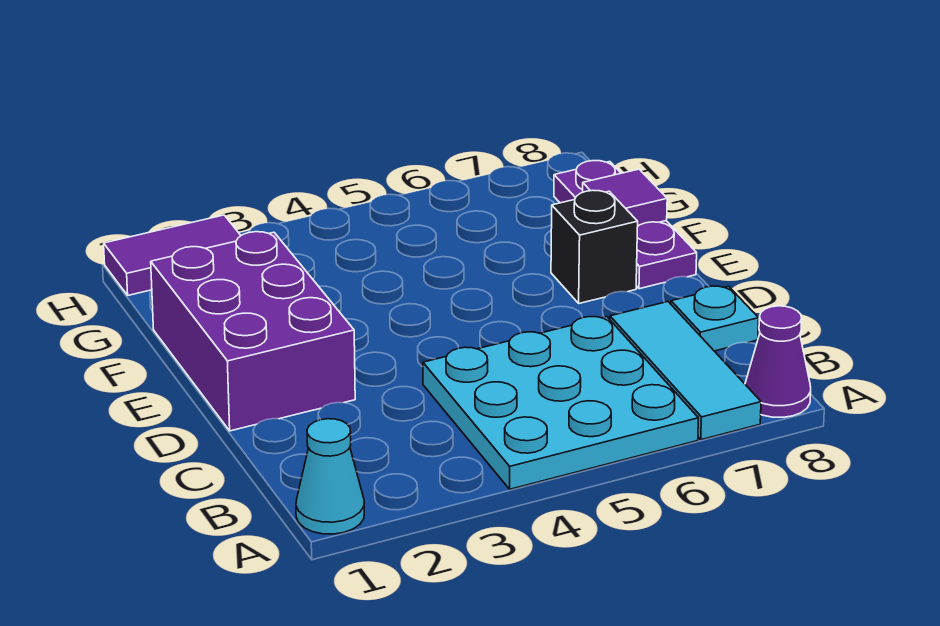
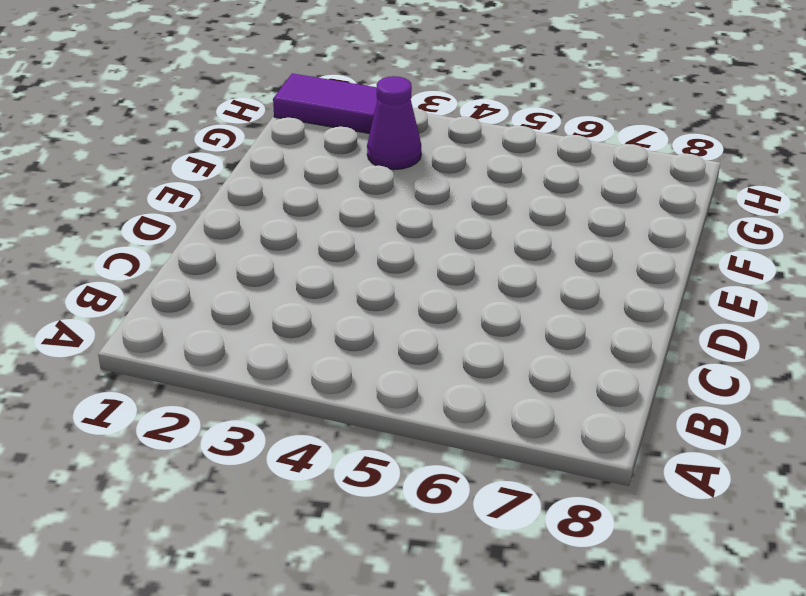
purple cone G3 level 1 -> purple cone A8 level 1
none -> cyan cone A1 level 1
none -> cyan plate A4:C6 level 1

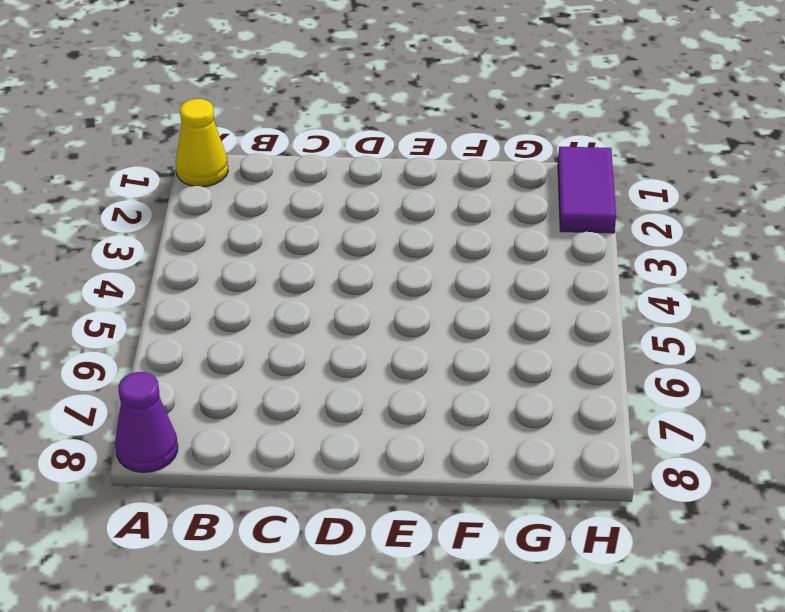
yellow cone A1 level 1 -> cyan cone A1 level 1
none -> cyan plate A4:C6 level 1
none -> cyan tile A7:C7 level 1

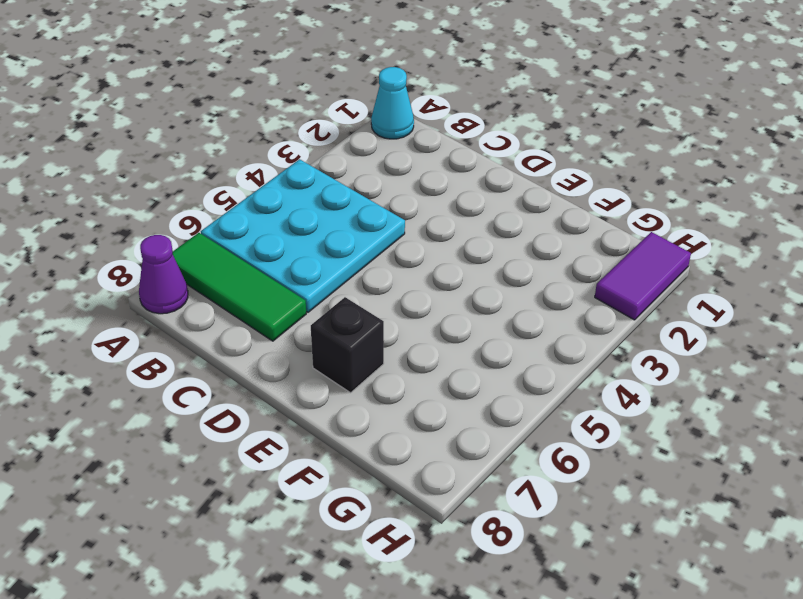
green tile A7:C7 level 1 -> cyan tile A7:C7 level 1
none -> cyan plate C8 level 1
none -> purple brick D1:F2 level 1

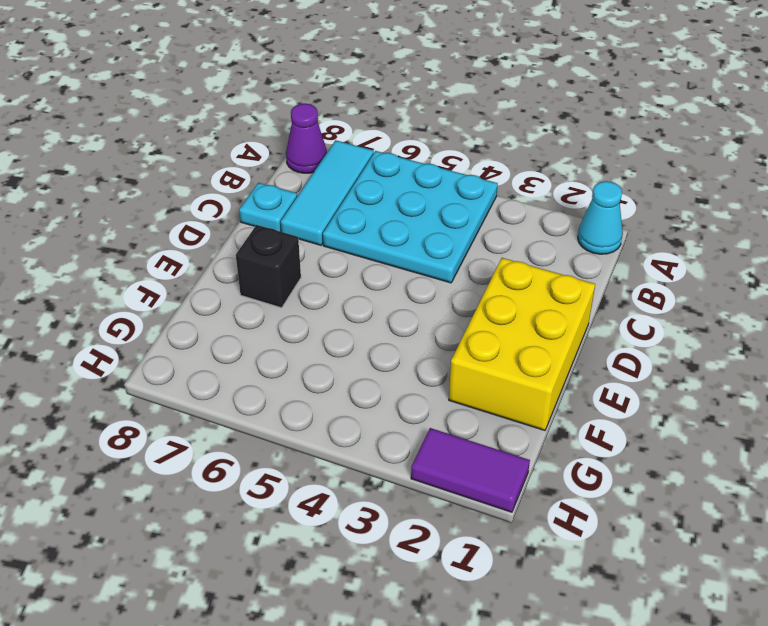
yellow brick D1:F2 level 1 -> purple brick D1:F2 level 1
none -> purple plate E8:G8 level 1
none -> purple tile F8 level 2

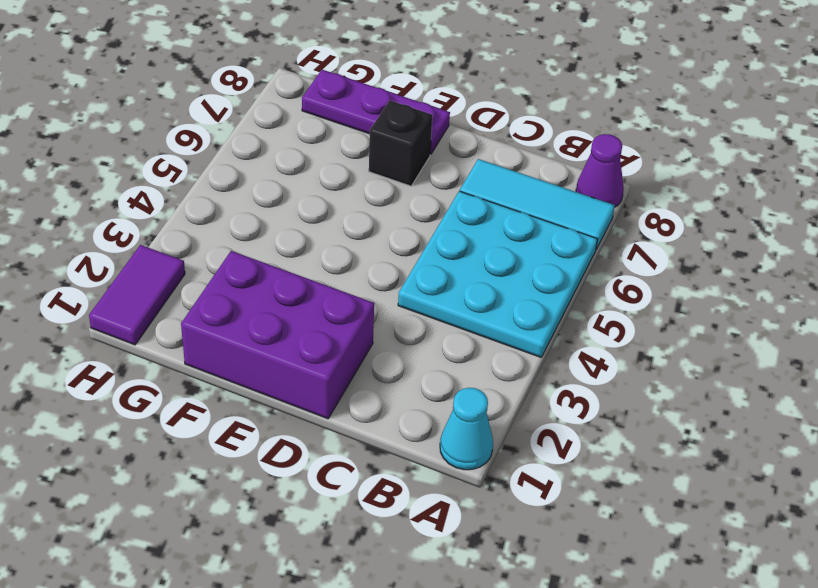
none -> cyan plate C8 level 1
none -> purple tile F8 level 2

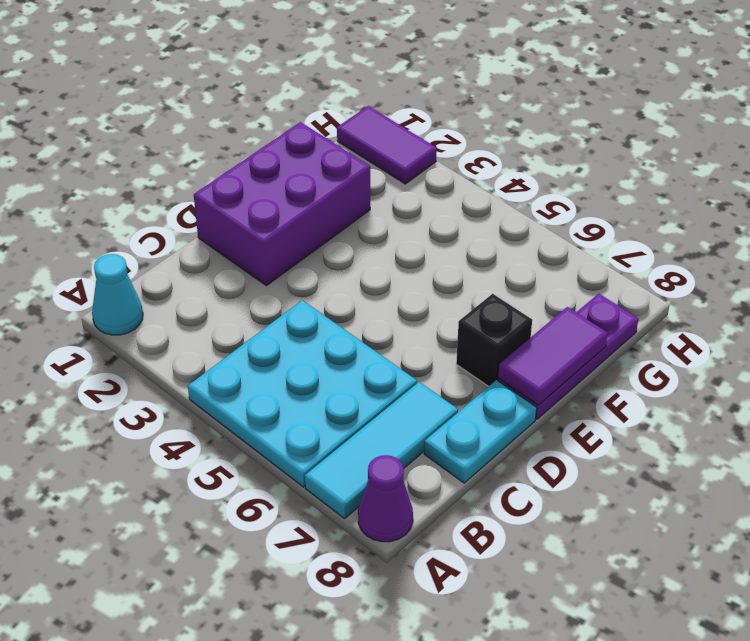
cyan plate C8:D8 level 1 -> cyan plate C8 level 1
purple tile E8:F8 level 2 -> purple tile F8 level 2

